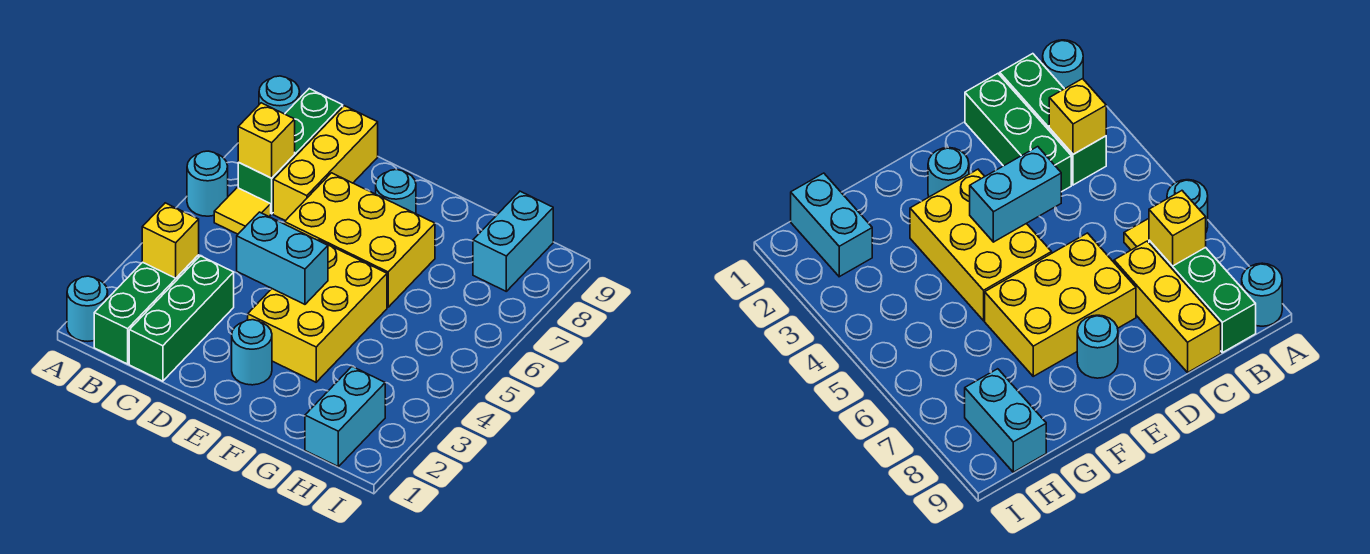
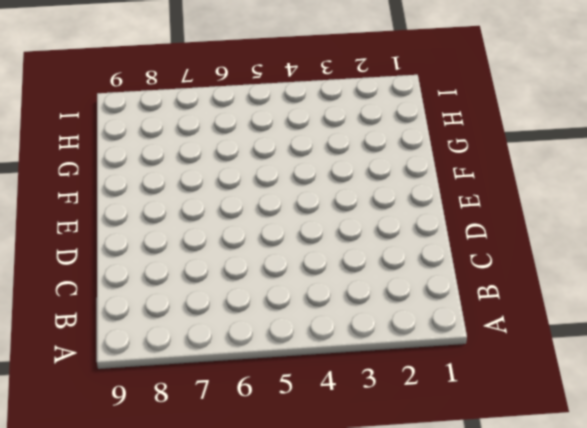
none -> cyan round brick A1 level 1
none -> cyan round brick A6 level 1
none -> cyan round brick A9 level 1

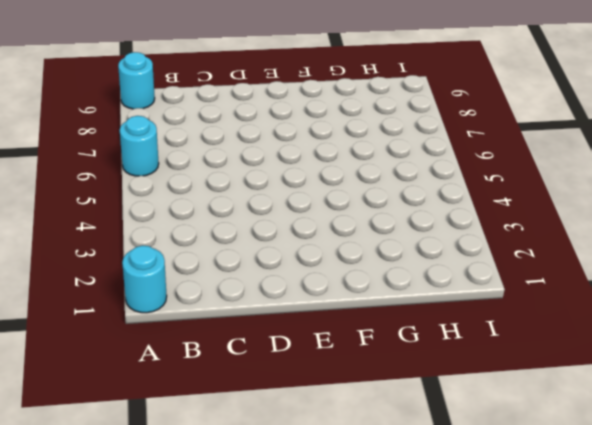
none -> green brick B1:B3 level 1
none -> yellow tile B6 level 1
none -> green brick B7:B9 level 1

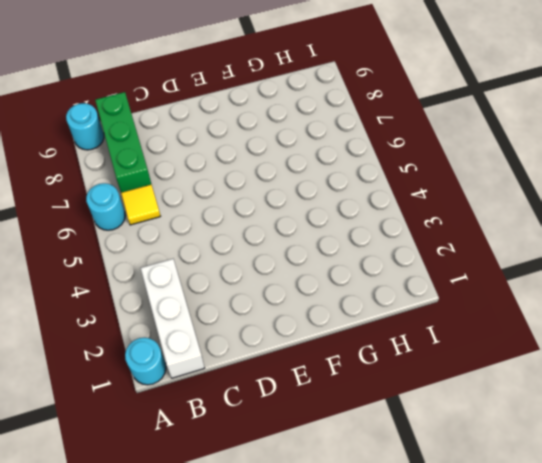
white brick B1:B3 level 1 -> green brick B1:B3 level 1
none -> green brick C1:C3 level 1
none -> yellow brick C7:C9 level 1
none -> yellow brick D6:F7 level 1

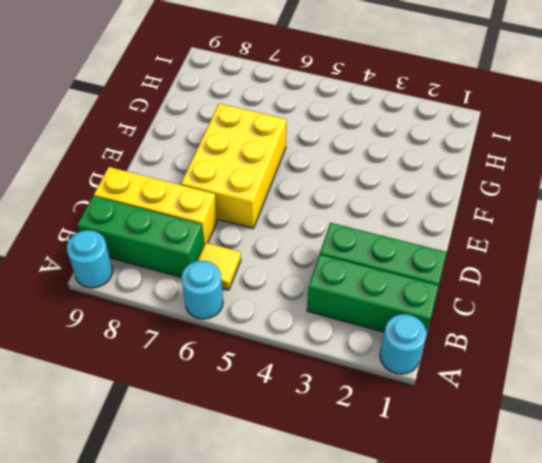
none -> cyan round brick E2 level 1
none -> yellow brick E3:F5 level 1
none -> cyan round brick E8 level 1

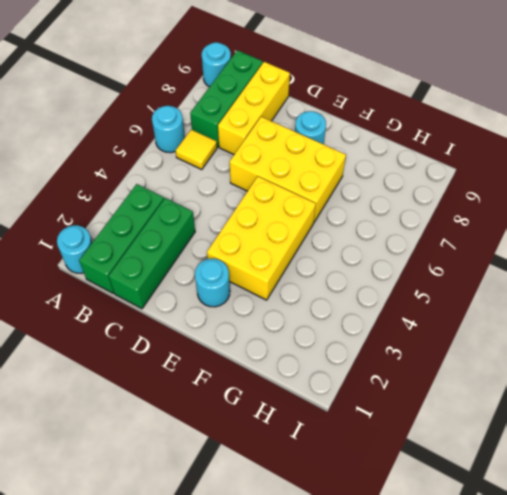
none -> cyan brick H1:H2 level 1
none -> cyan brick H8:H9 level 1
none -> yellow brick B3 level 2

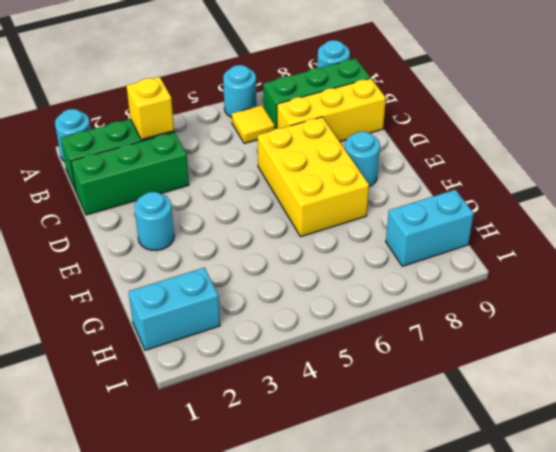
none -> yellow brick E3:F5 level 1
none -> yellow brick B7 level 2
none -> cyan brick D4:E4 level 2

